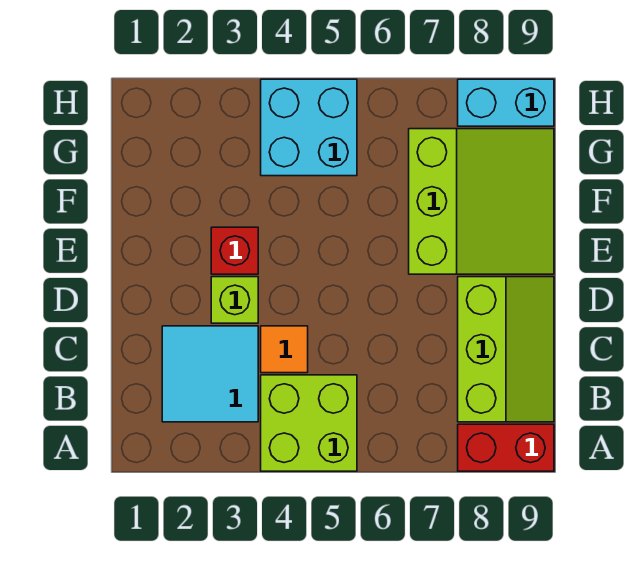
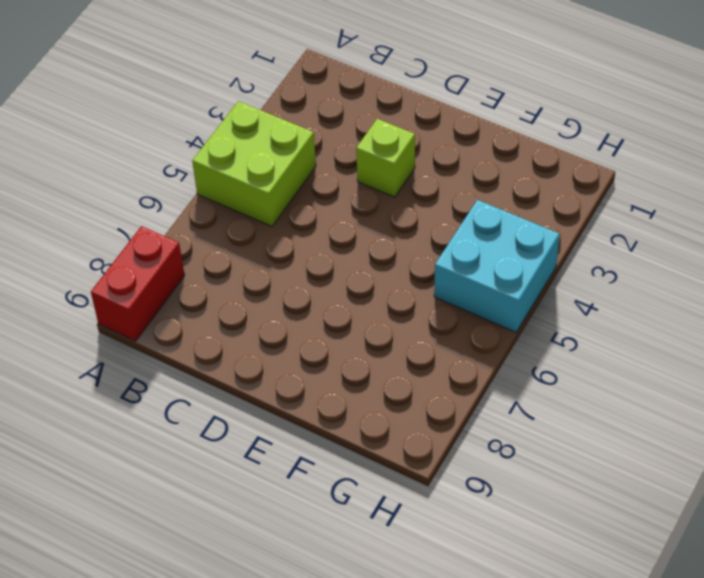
none -> cyan tile B2:C3 level 1
none -> lime slope B8:D9 level 1 top 8

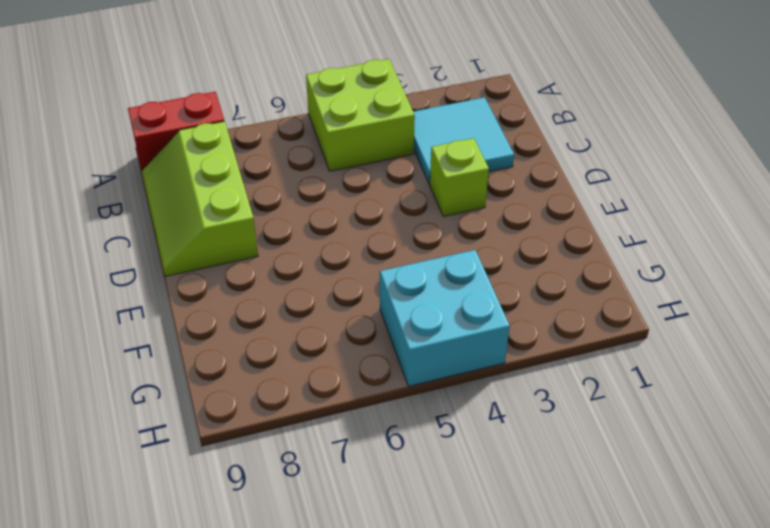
none -> orange tile C4 level 1
none -> red brick E3 level 1

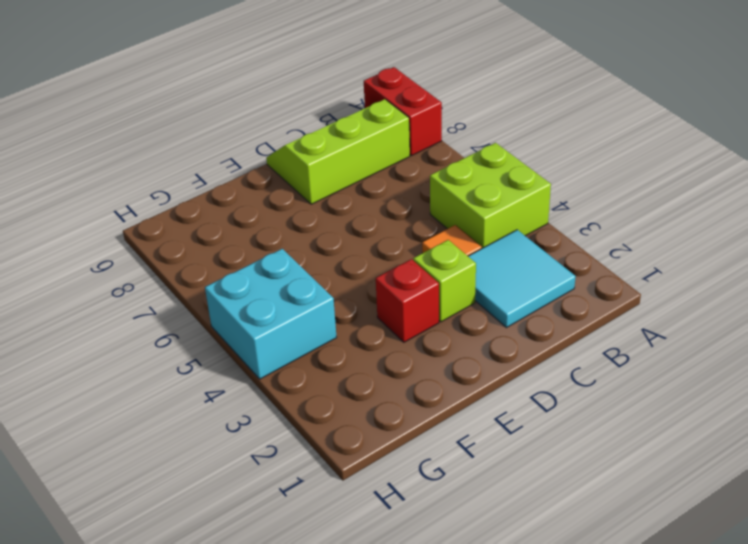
none -> lime slope E7:G9 level 1 top 7
none -> cyan brick H8:H9 level 1

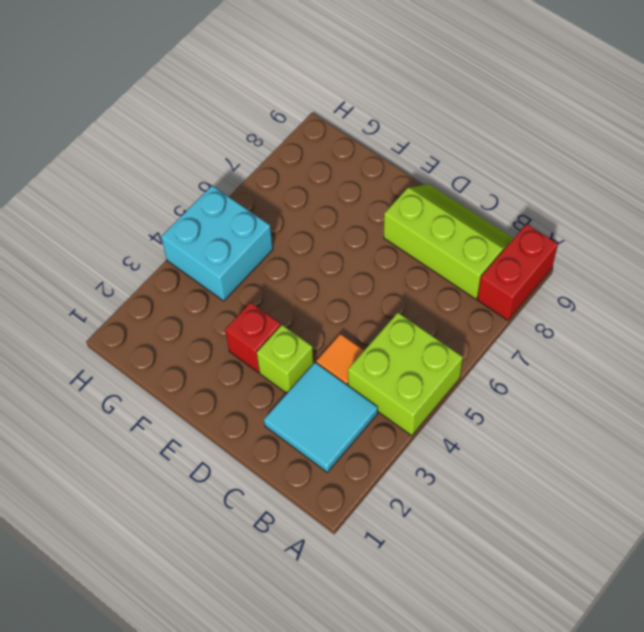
none -> lime slope E7:G9 level 1 top 7
none -> cyan brick H8:H9 level 1

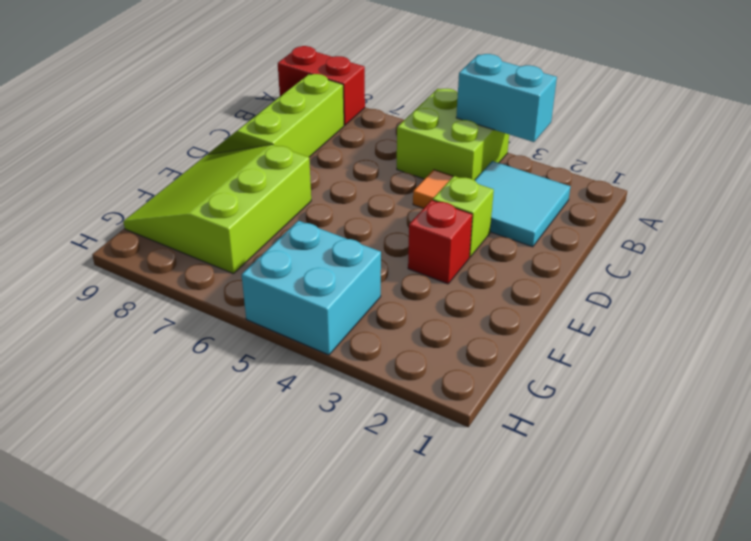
cyan brick A3:A4 level 2 -> cyan brick H8:H9 level 1

